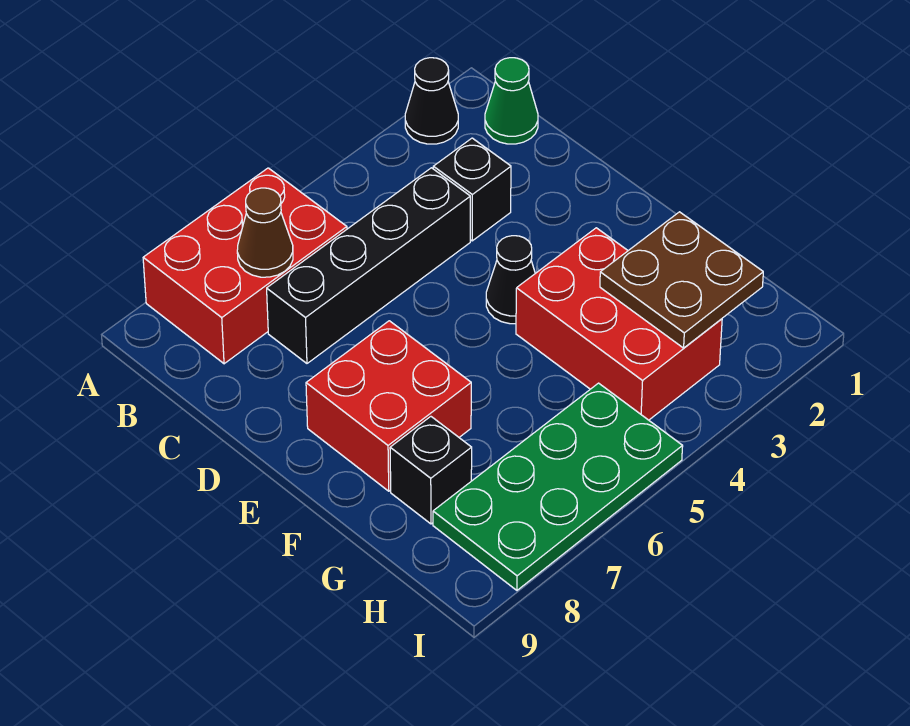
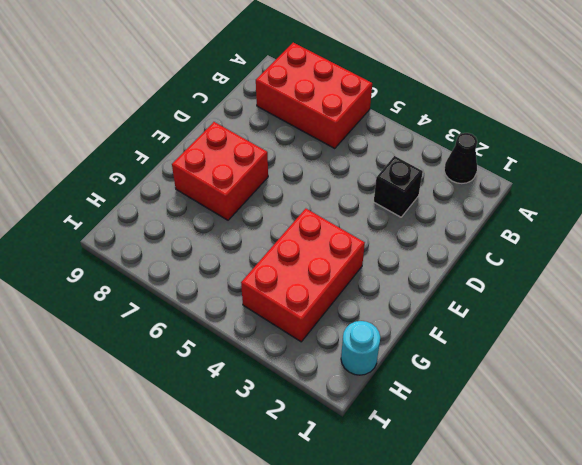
cyan round brick H1 level 1 -> none
none -> green cone B1 level 1
none -> black brick C4:C7 level 1
none -> black cone E4 level 1

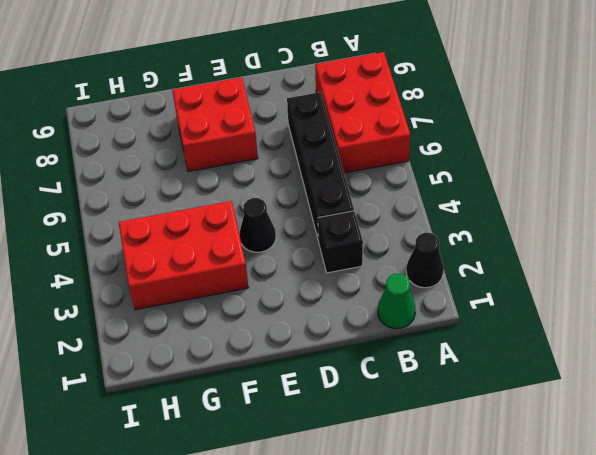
none -> black brick G8 level 1
none -> green plate H5:I8 level 1
none -> brown cone B7 level 2

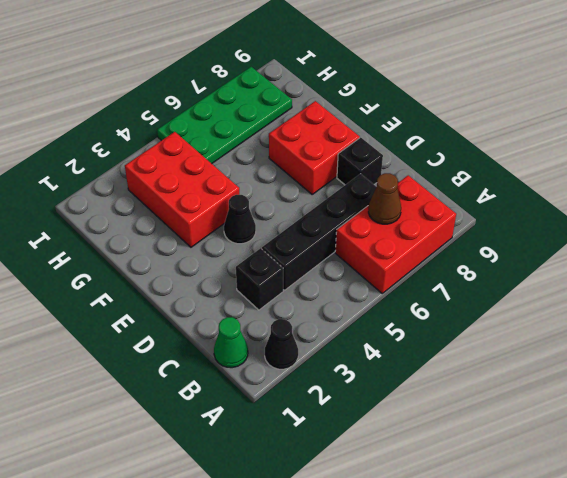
black brick D8 level 1 -> black brick G8 level 1
none -> brown plate G2:H3 level 2

